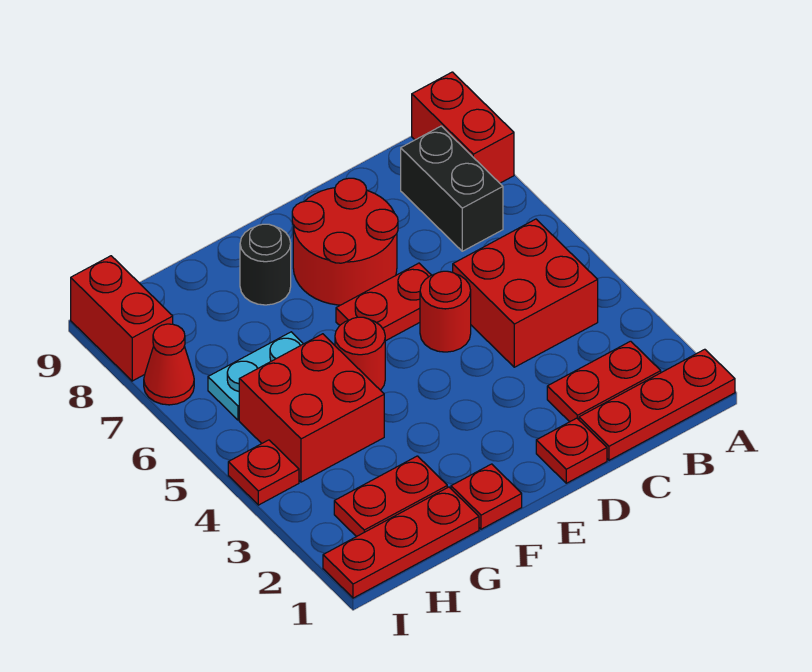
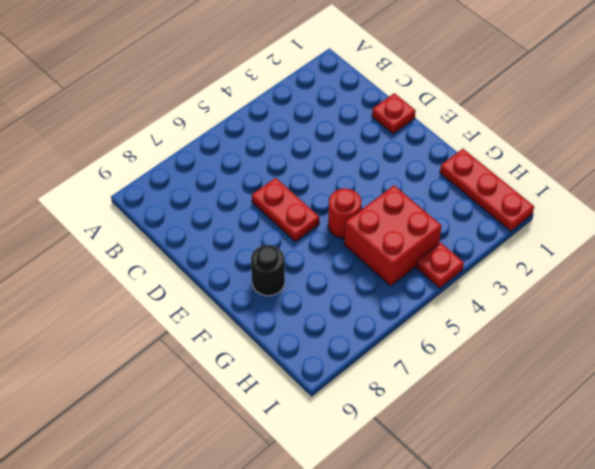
none -> red plate A1:C1 level 1
none -> red brick A8:A9 level 1
none -> red plate B2:C2 level 1

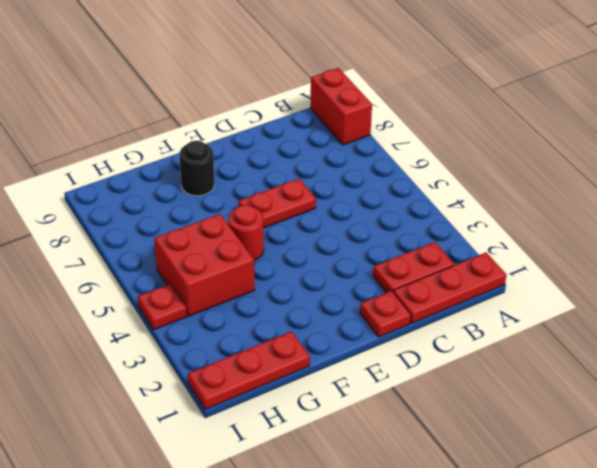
none -> red brick B4:C5 level 1
none -> black brick B7:B8 level 1
none -> red round brick D5 level 1

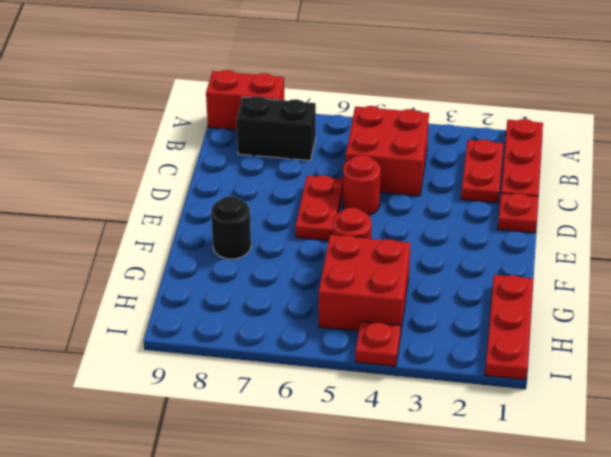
none -> red round brick D7:E8 level 1
none -> red plate F1 level 1
none -> red plate G2:H2 level 1

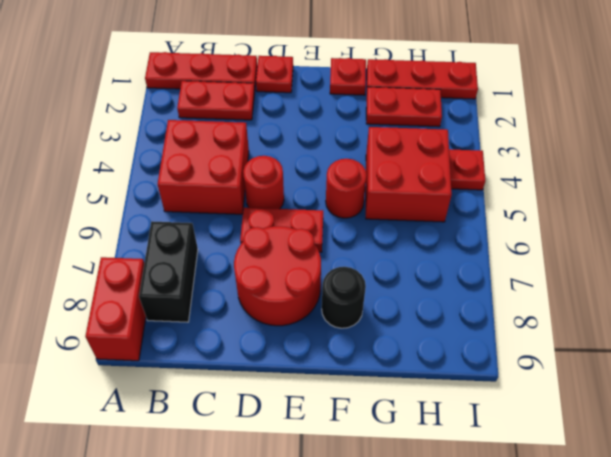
none -> cyan plate G6:H6 level 1
none -> red cone I7 level 1
none -> red brick I8:I9 level 1

